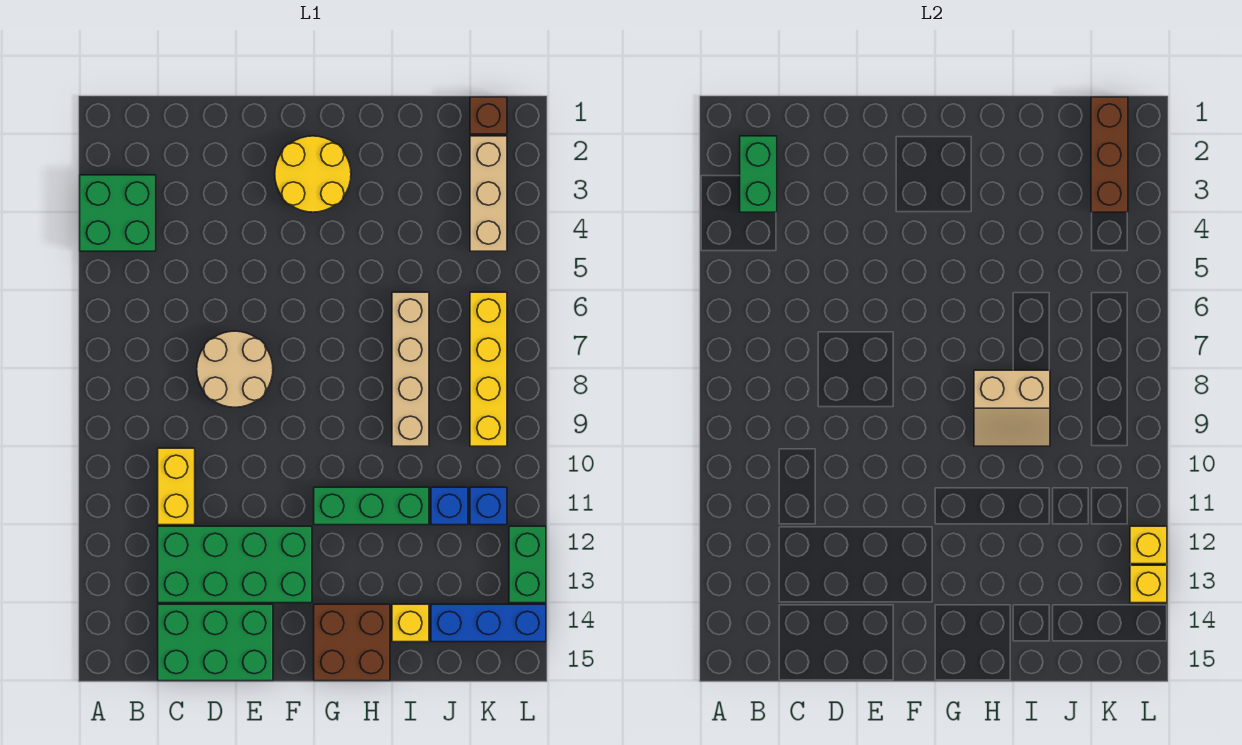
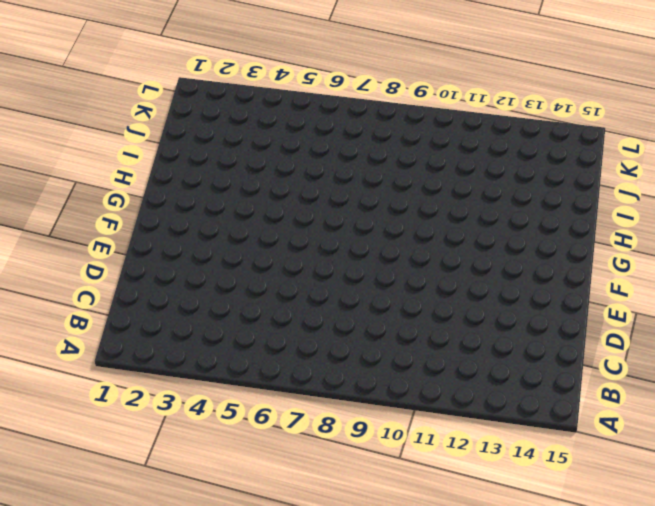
none -> green brick A3:B4 level 1
none -> yellow brick C10:C11 level 1
none -> green brick C12:F13 level 1

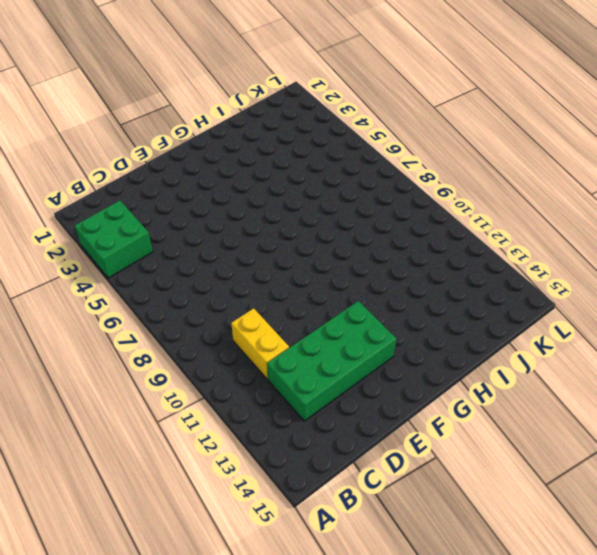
none -> green brick C14:E15 level 1
none -> tan round brick D7:E8 level 1
none -> yellow round brick F2:G3 level 1

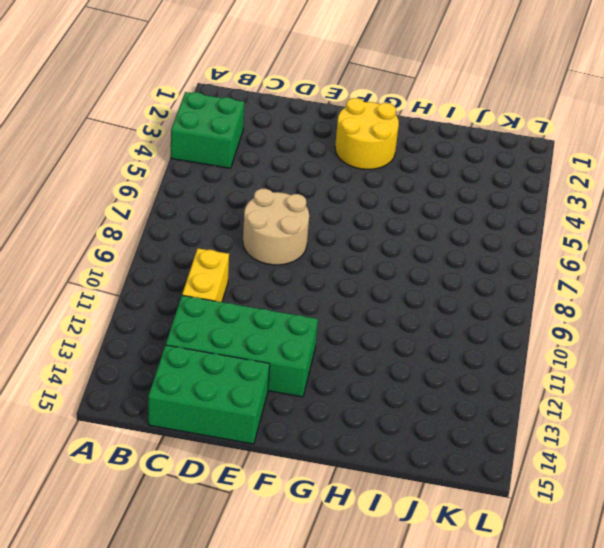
none -> green brick G11:I11 level 1
none -> brown brick G14:H15 level 1
none -> tan brick I6:I9 level 1

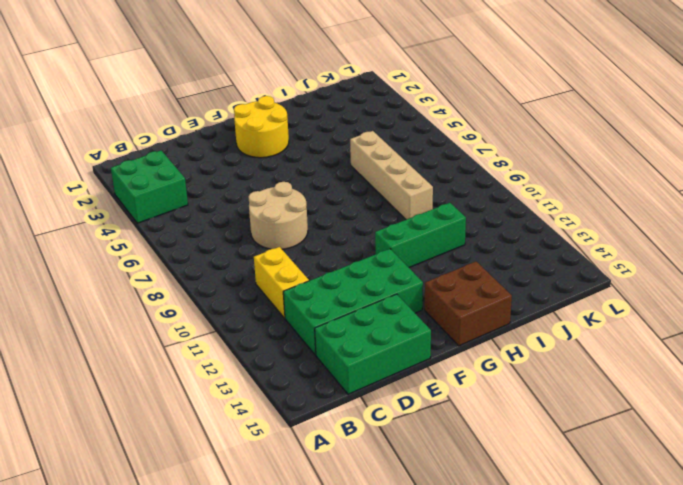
none -> yellow brick I14 level 1
none -> blue brick J11 level 1
none -> blue brick J14:L14 level 1

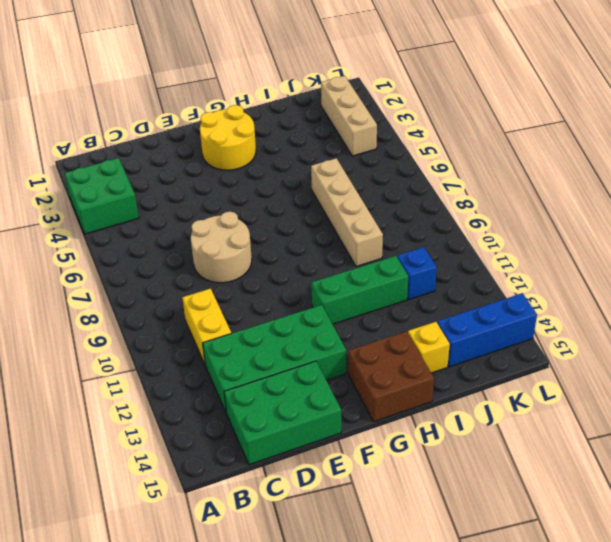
none -> brown brick K1 level 1
none -> yellow brick K6:K9 level 1
none -> blue brick K11 level 1

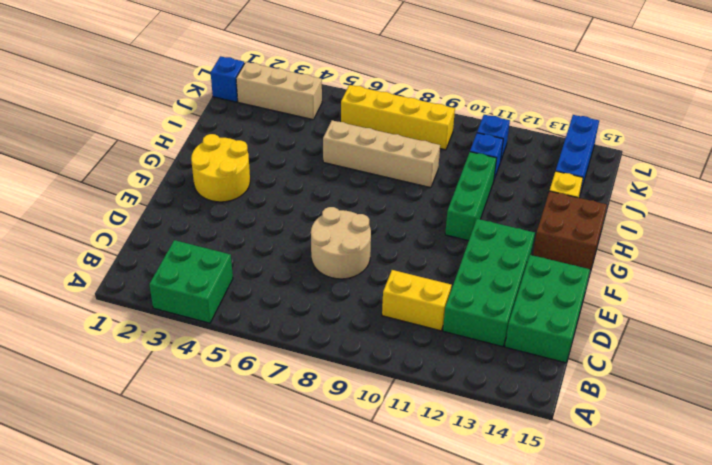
blue brick K1 level 1 -> brown brick K1 level 1
none -> green brick L12:L13 level 1
none -> green brick B2:B3 level 2
none -> tan slope H8:I9 level 2 top 8

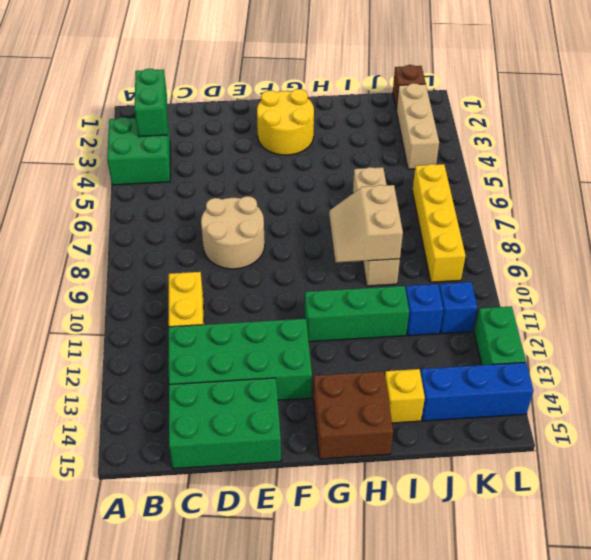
tan slope H8:I9 level 2 top I -> tan slope H8:I9 level 2 top 8
none -> brown brick K1:K3 level 2
none -> yellow brick L12 level 2
none -> yellow brick L13 level 2

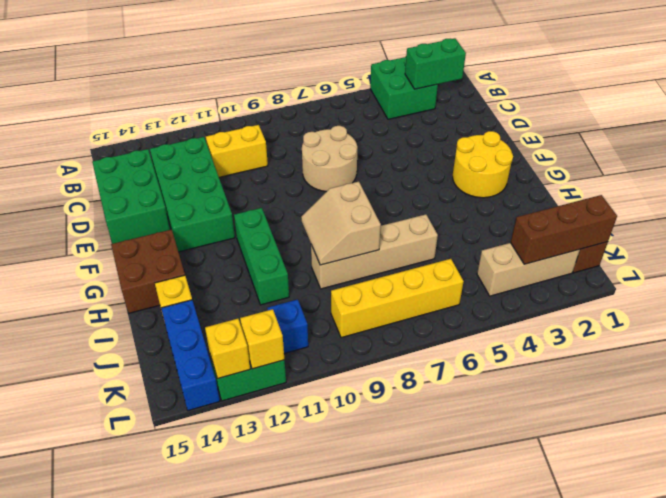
none -> blue brick J11 level 1

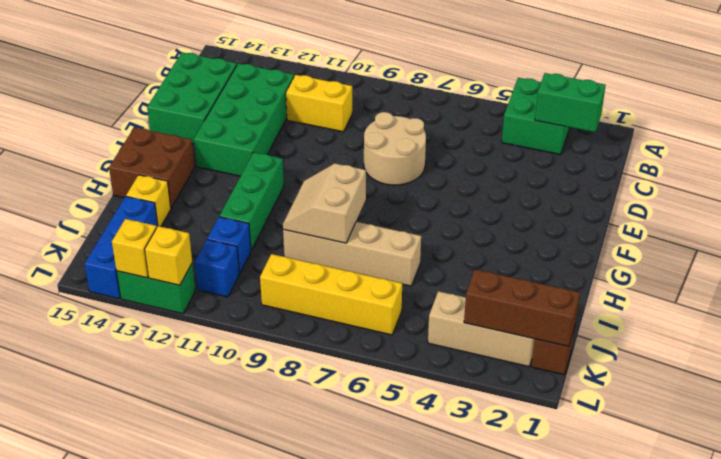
none -> yellow round brick F2:G3 level 1

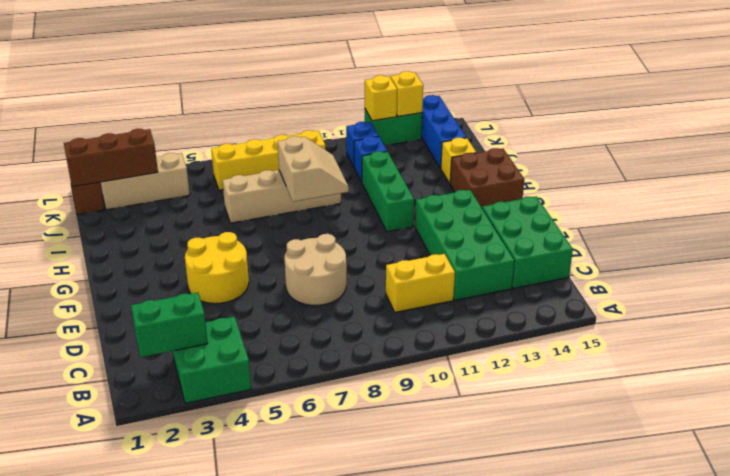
yellow round brick E4:F5 level 1 -> yellow round brick F2:G3 level 1

